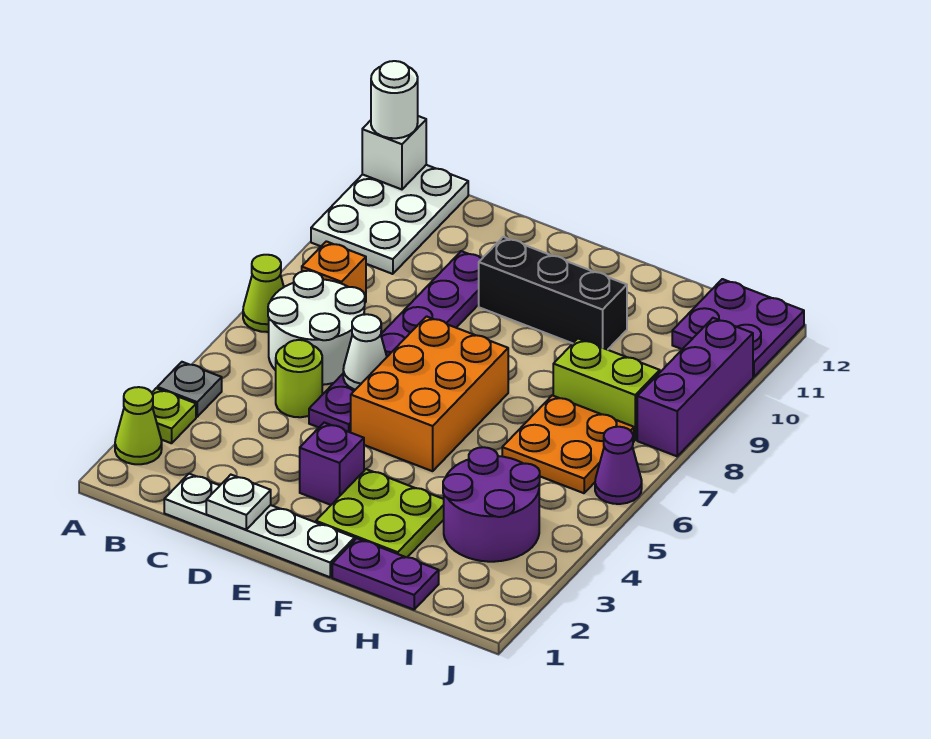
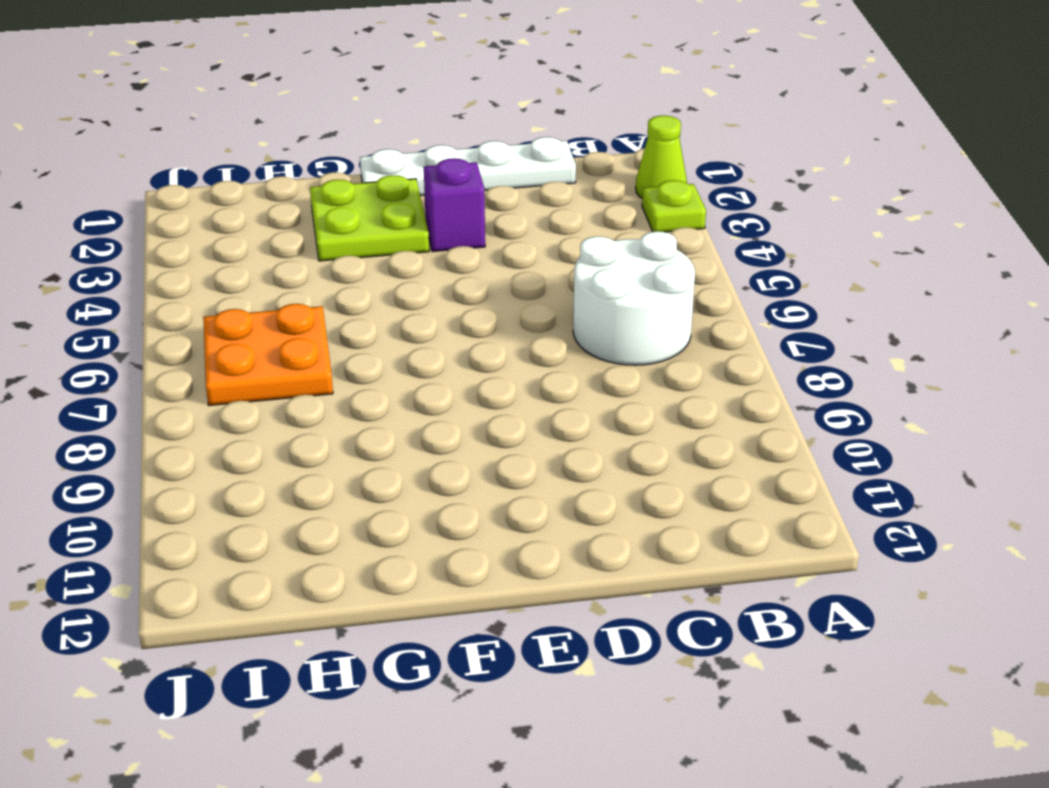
none -> grey plate A4 level 1
none -> lime cone A7 level 1
none -> white plate A10:B12 level 1

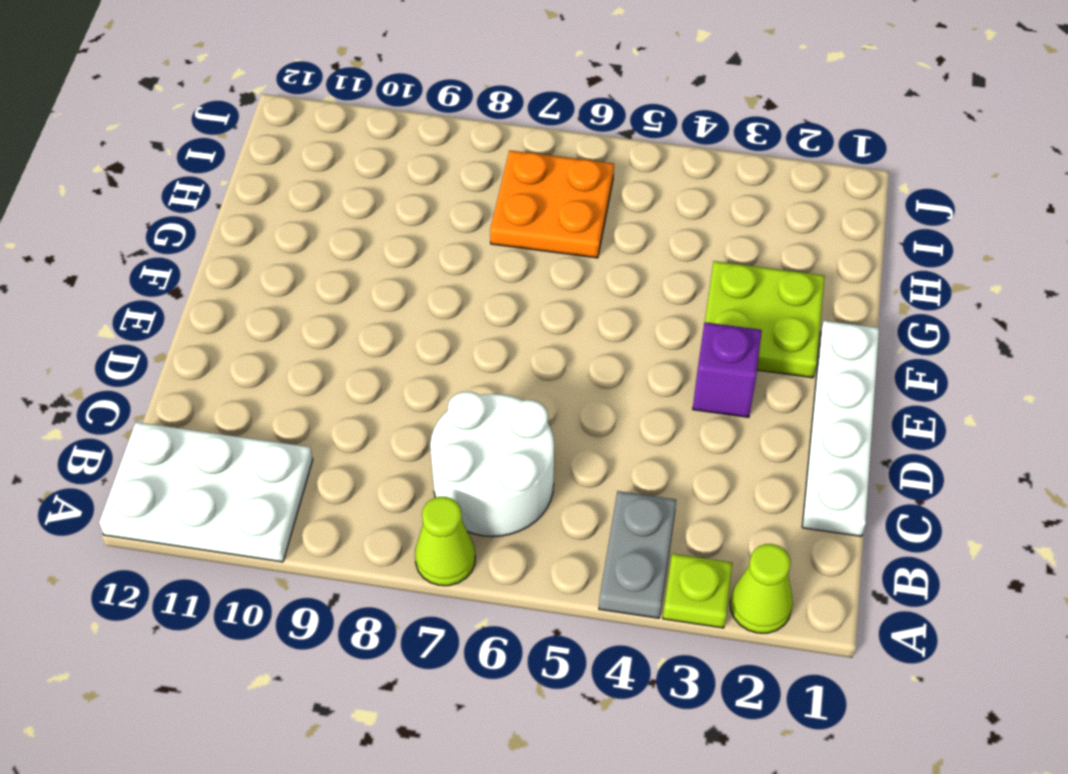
grey plate A4:B4 level 1 -> grey plate A4 level 1
none -> orange brick B8 level 1
none -> lime round brick C5 level 1
none -> purple plate D5:D10 level 1

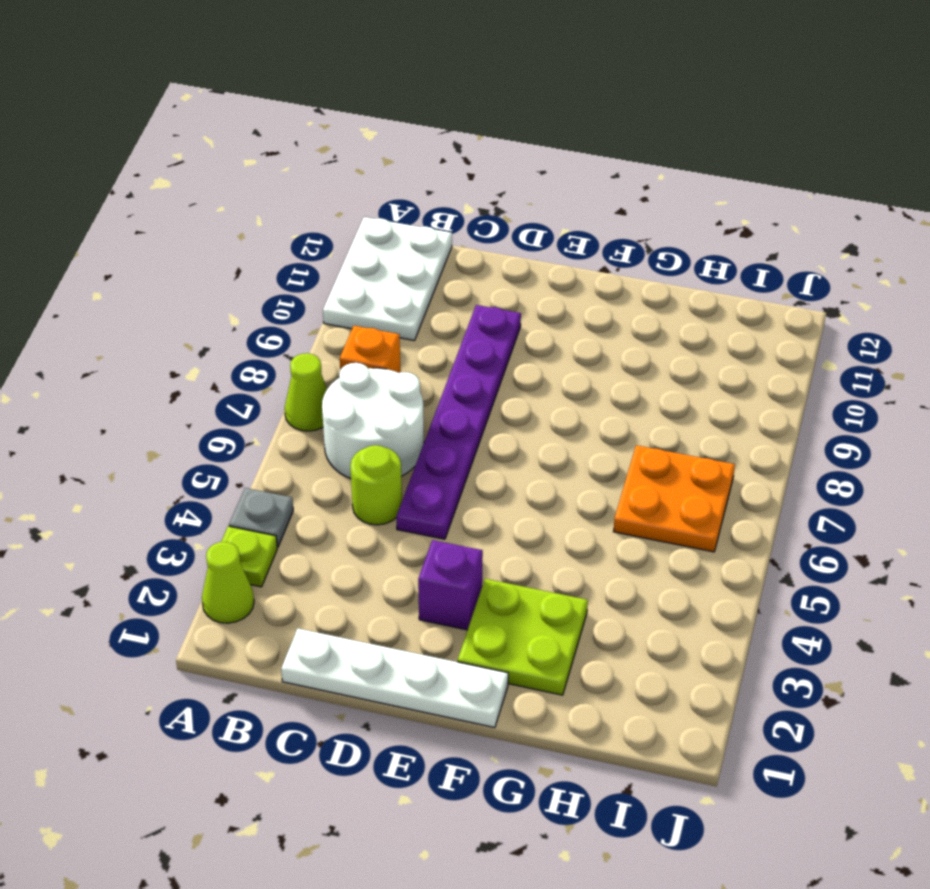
none -> orange brick E5:F7 level 1
none -> black brick E10:G10 level 1
none -> purple plate G1:H1 level 1

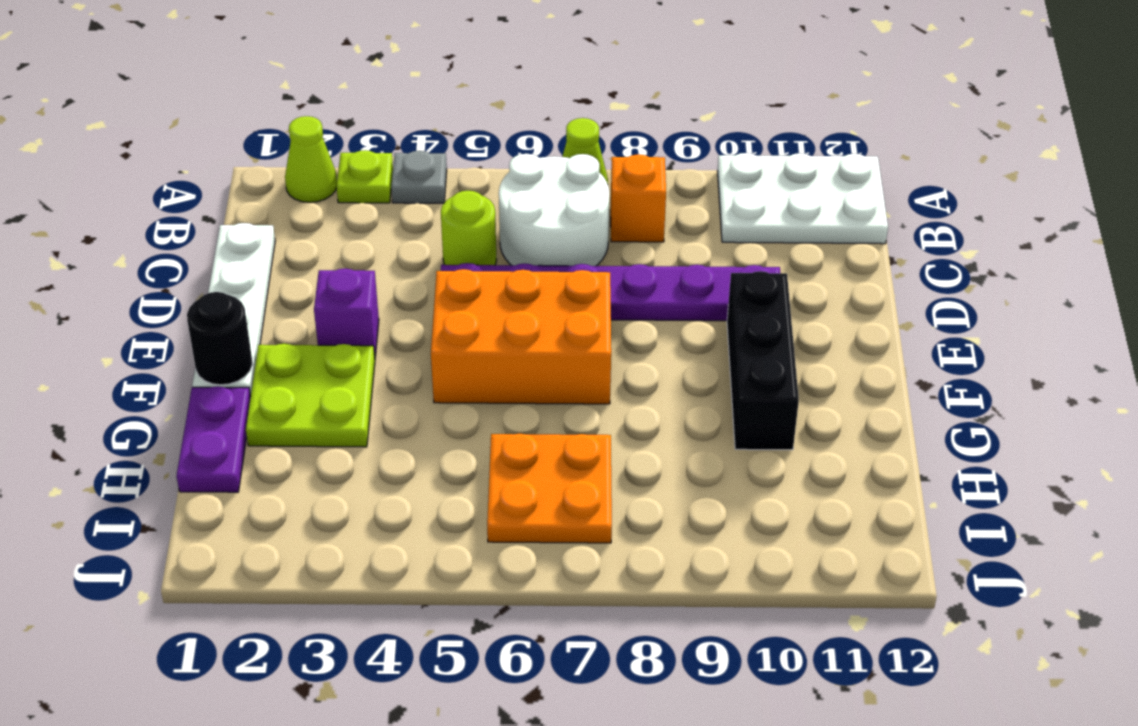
black round brick F1 level 2 -> none
none -> purple round brick H3:I4 level 1
none -> lime brick H8:I8 level 1
none -> purple plate I11:J12 level 1

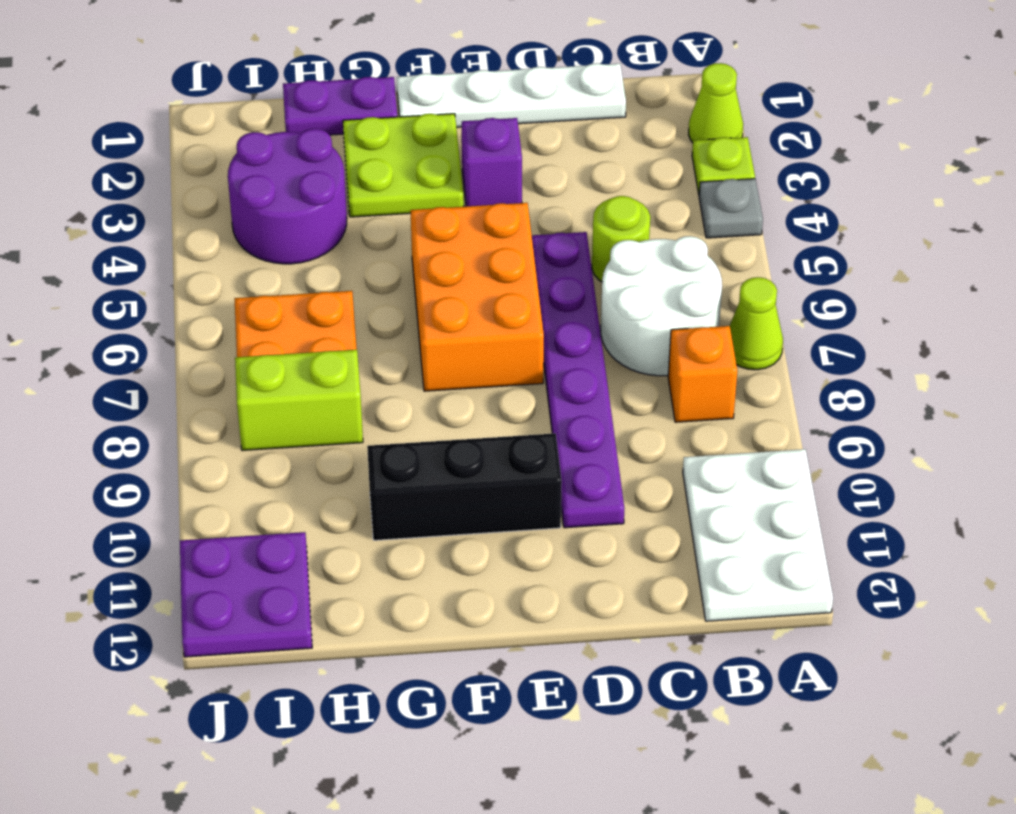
none -> purple cone J6 level 1
none -> purple brick J8:J10 level 1
none -> white brick A12 level 2

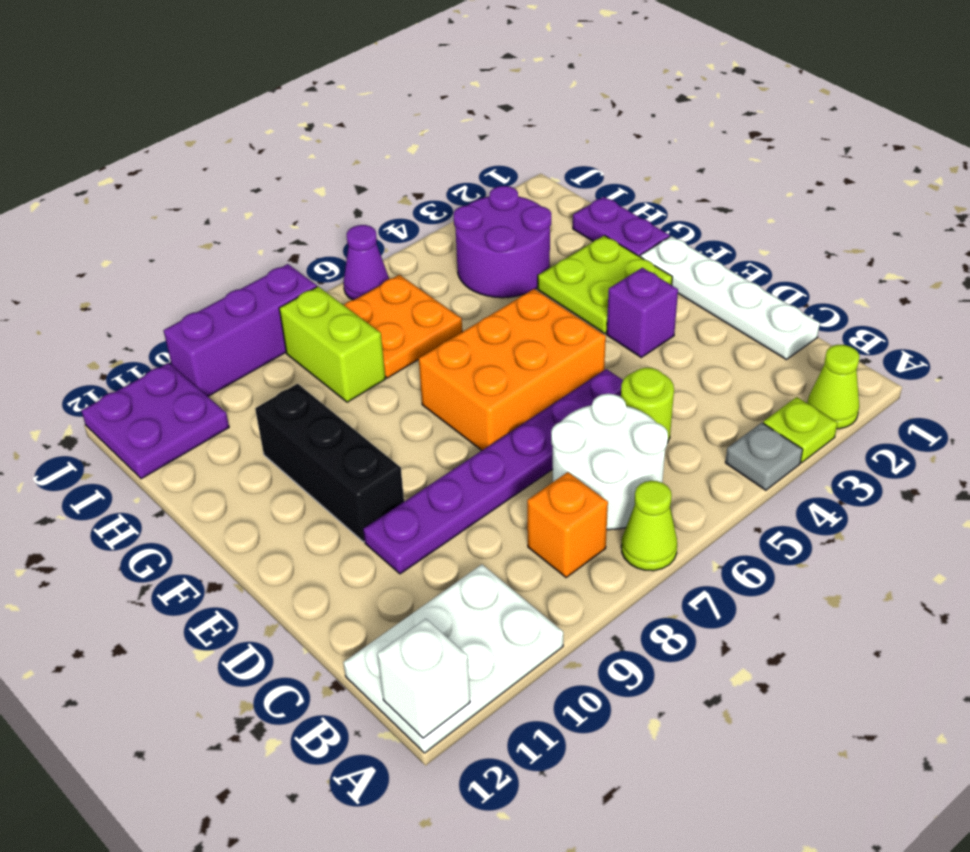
none -> white plate D1 level 2
none -> white cone D6 level 2
none -> white round brick A12 level 3

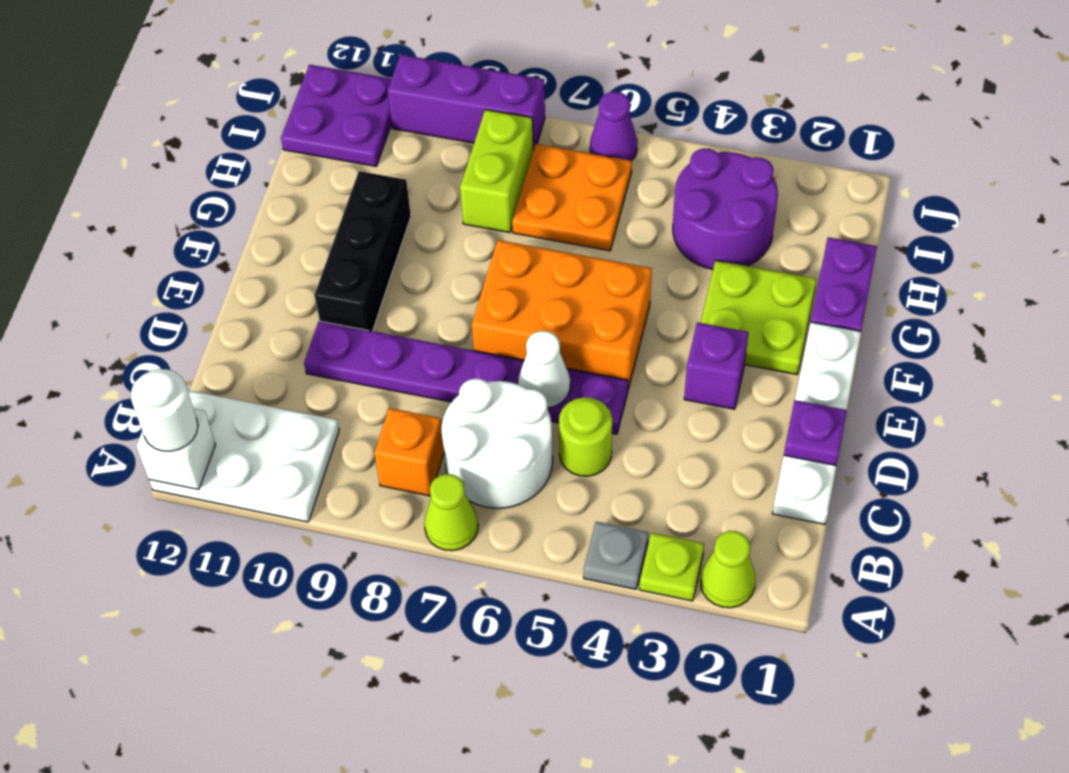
purple plate D1 level 2 -> white plate D1 level 2

